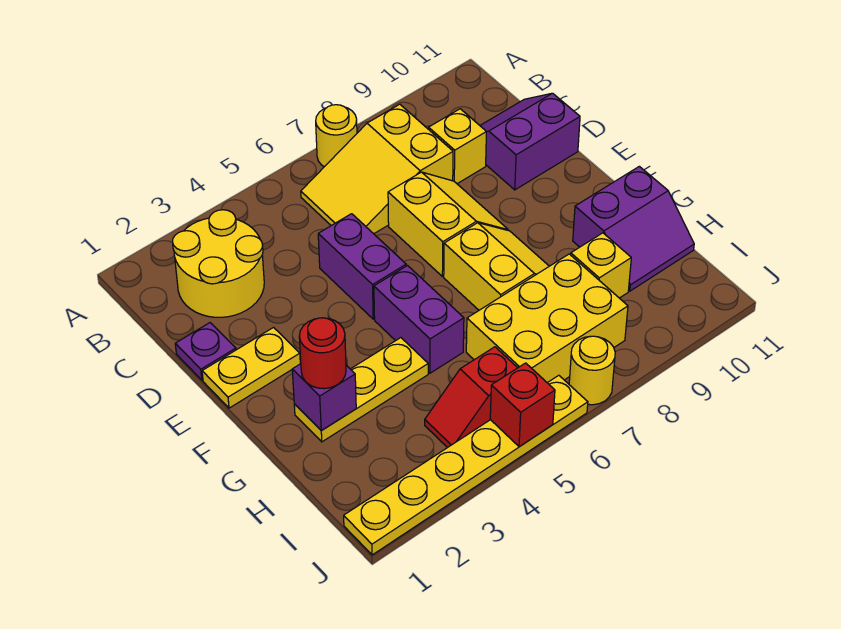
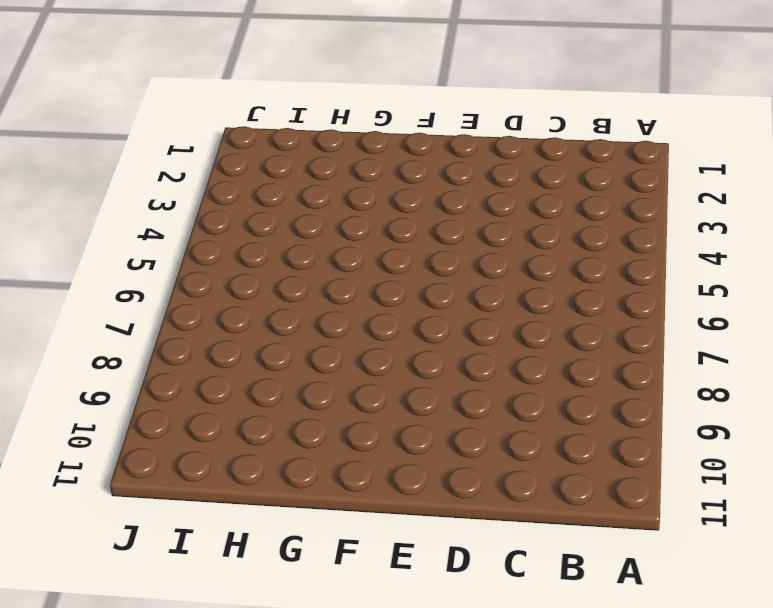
none -> yellow round brick A7 level 1
none -> yellow round brick B2:C3 level 1
none -> yellow slope B6:C8 level 1 top 8

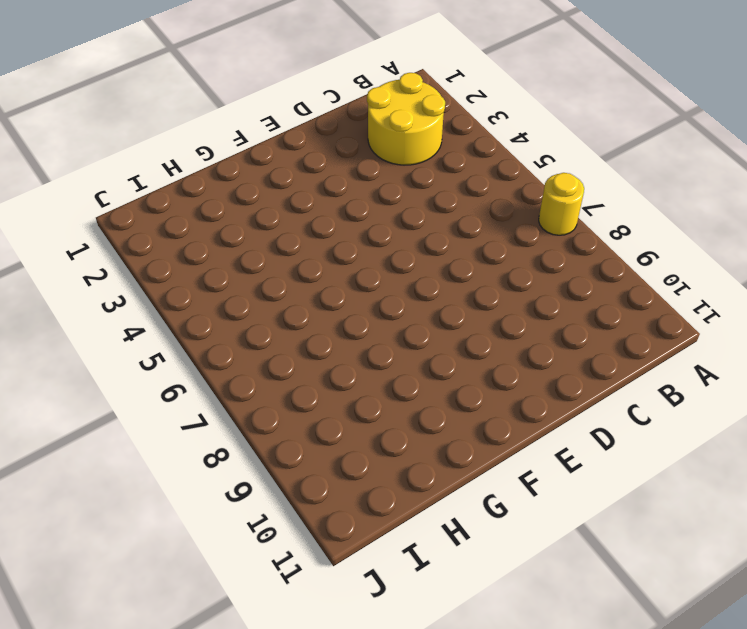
none -> yellow slope B6:C8 level 1 top 8
none -> yellow brick C9 level 1
none -> purple slope C10:D11 level 1 top D

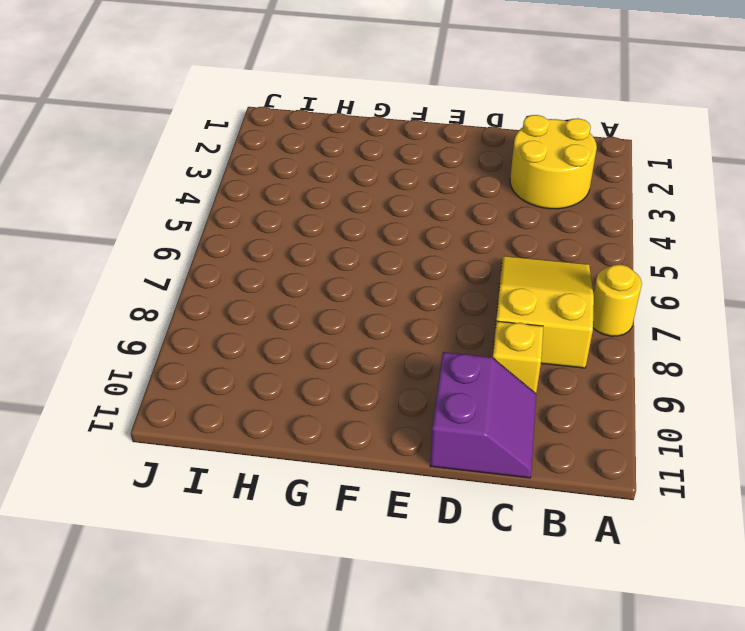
none -> purple plate D1 level 1
none -> purple brick D5:E5 level 1
none -> yellow slope D7:E8 level 1 top 7

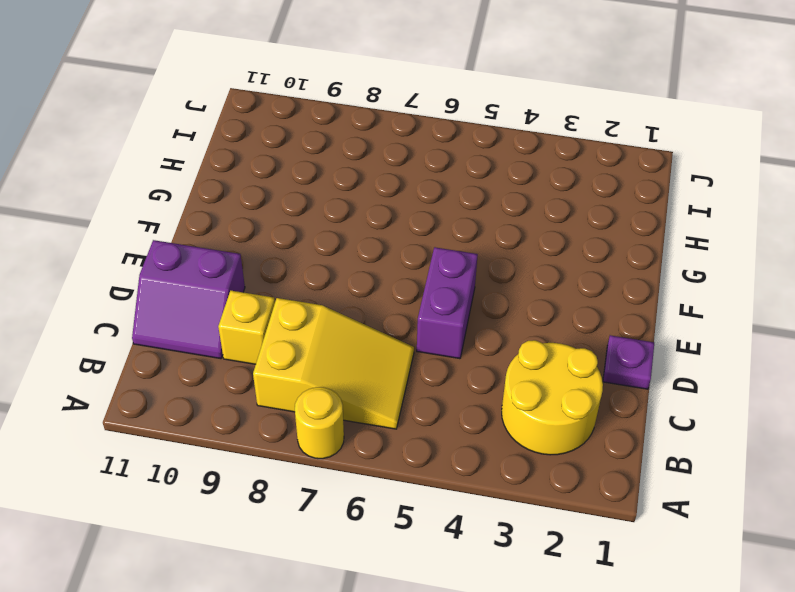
none -> yellow slope D7:E8 level 1 top 7
none -> yellow plate E1:E2 level 1
none -> purple brick F5:G5 level 1

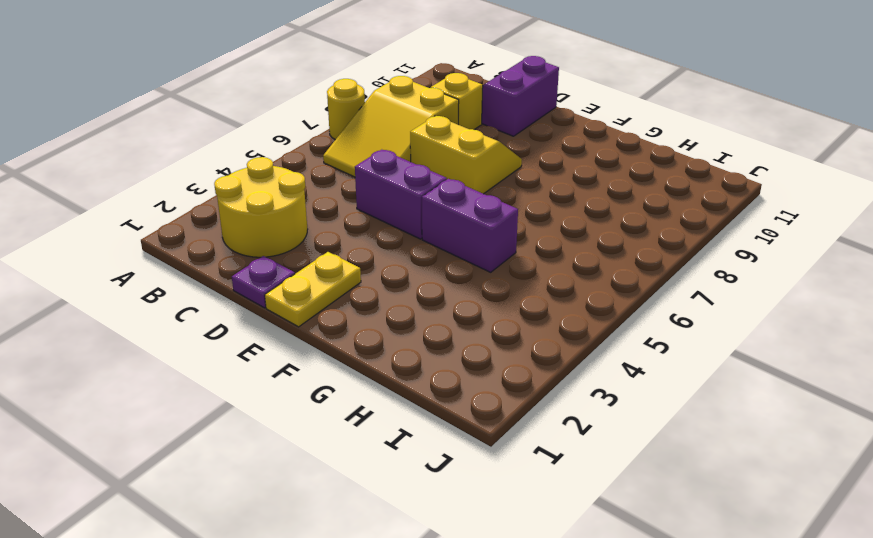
none -> yellow slope F7:G8 level 1 top 7
none -> yellow plate G2:G4 level 1
none -> purple slope G10:H11 level 1 top G

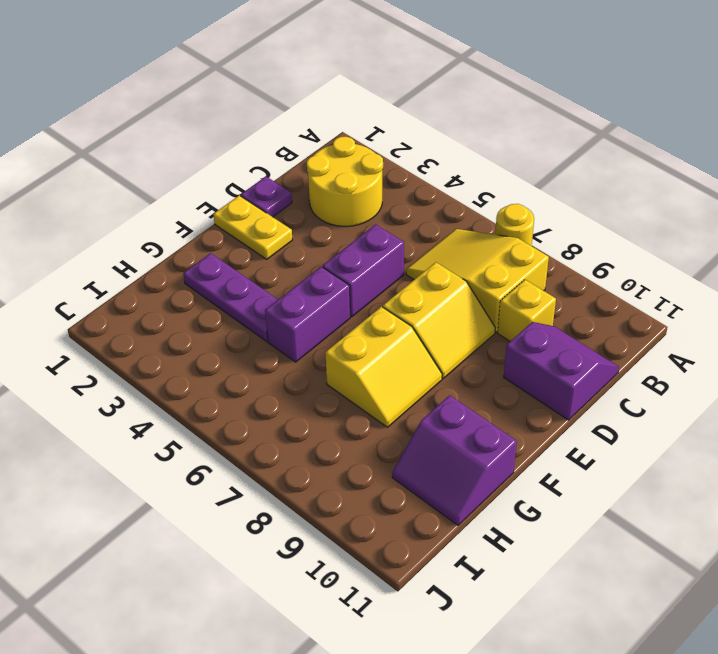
purple plate G2:G4 level 1 -> yellow plate G2:G4 level 1
none -> yellow brick H6:I8 level 1
none -> yellow brick H9 level 1
none -> red slope I4:I5 level 1 top 5

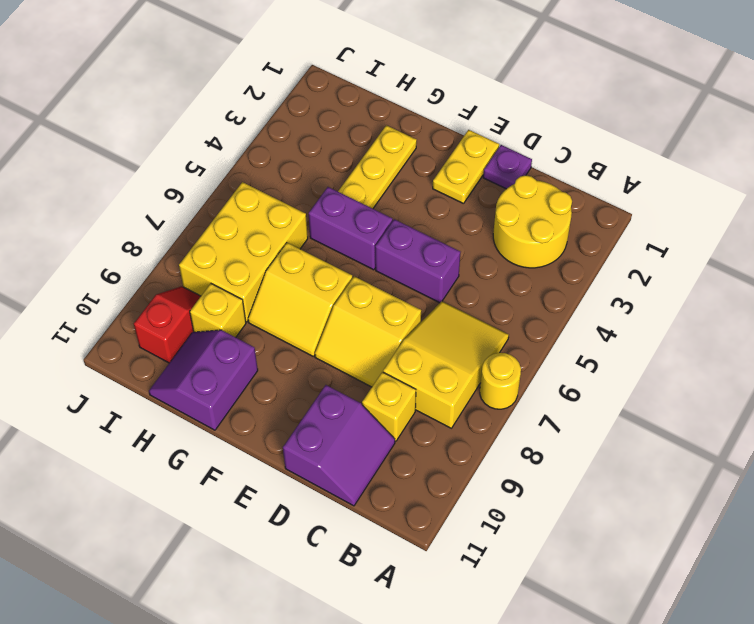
red slope I9:I10 level 1 top 10 -> red slope I4:I5 level 1 top 5
none -> yellow plate J1:J6 level 1
none -> yellow round brick J7 level 1
none -> purple brick G2 level 2

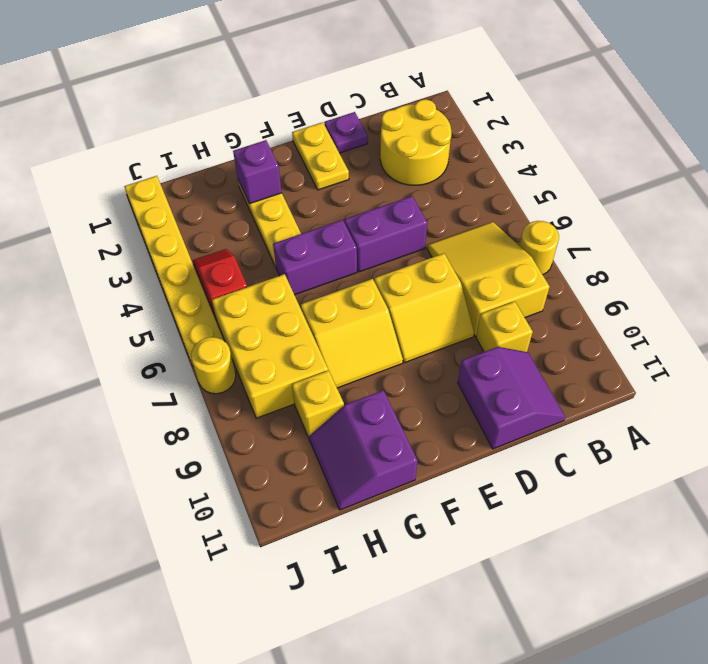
none -> red brick J5 level 2
none -> red round brick G2 level 3

